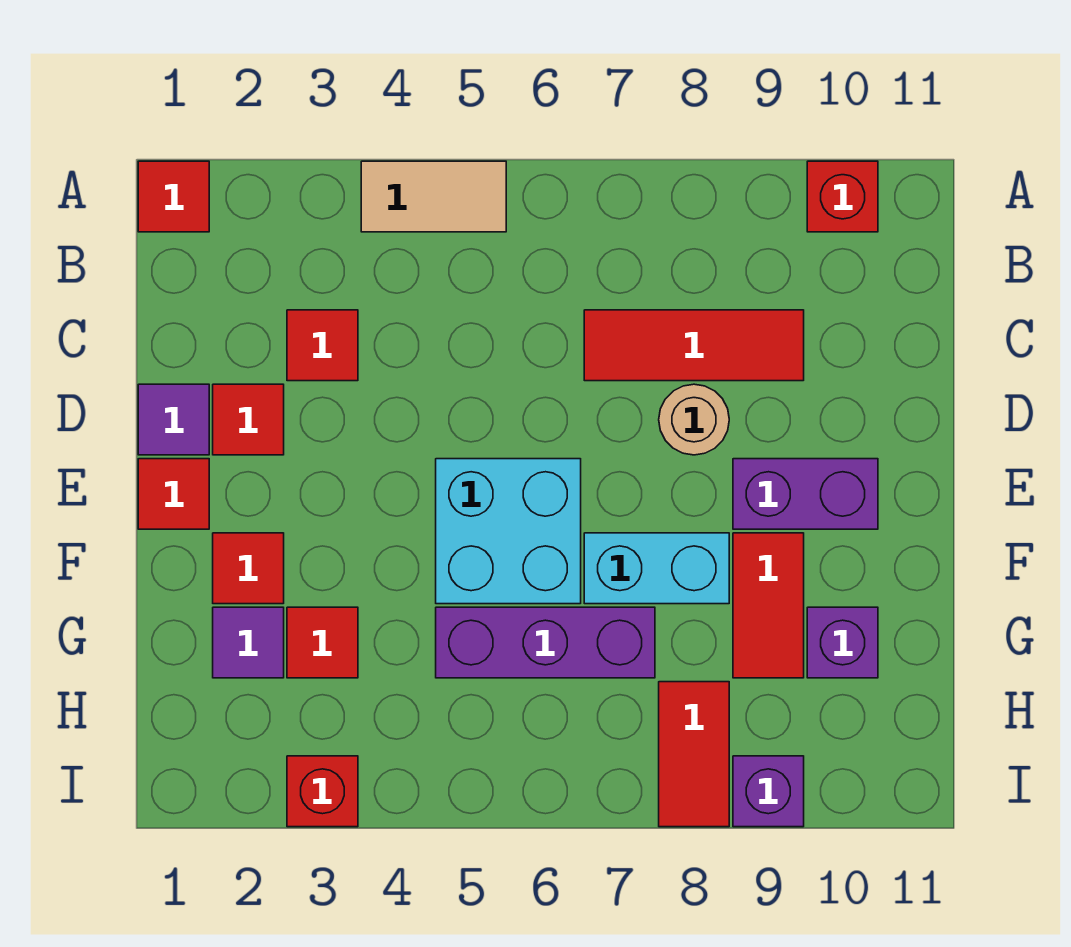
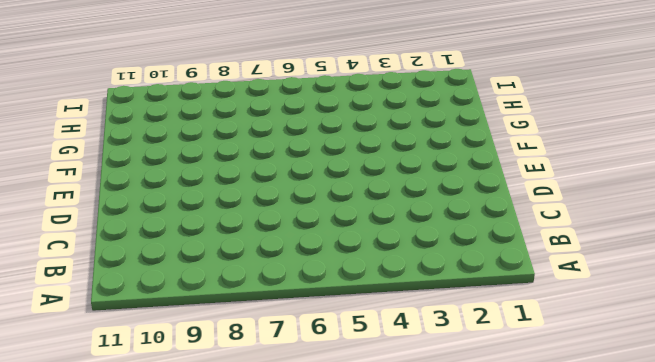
none -> red tile A1 level 1
none -> tan tile A4:A5 level 1
none -> red brick A10 level 1

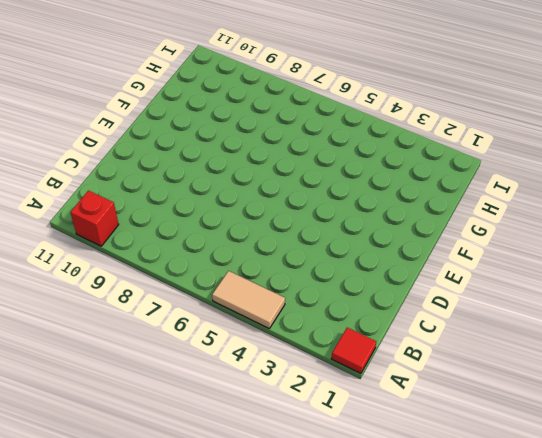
none -> red tile C3 level 1
none -> red tile C7:C9 level 1
none -> purple tile D1 level 1

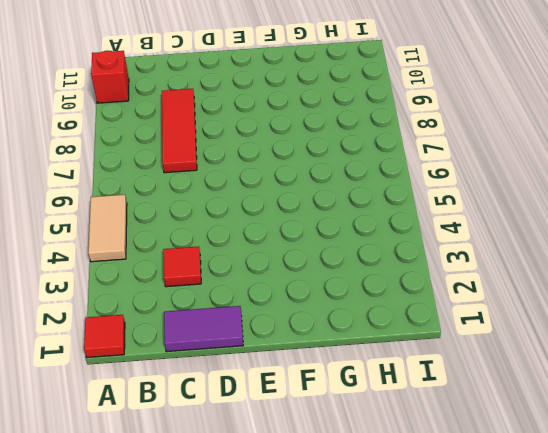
purple tile C1:D1 level 1 -> purple tile D1 level 1
none -> red tile D2 level 1
none -> tan round brick D8 level 1
none -> red tile E1 level 1

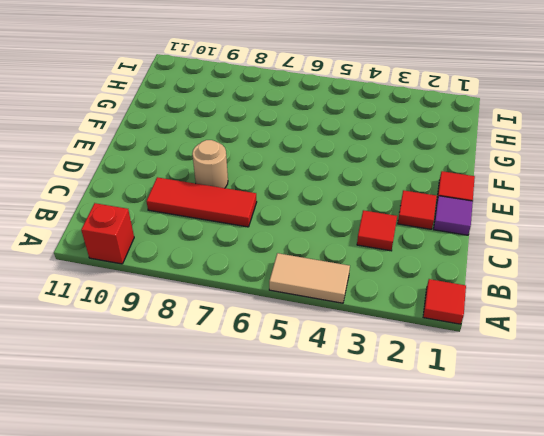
none -> cyan brick E5:F6 level 1
none -> purple brick E9:E10 level 1
none -> red tile F2 level 1

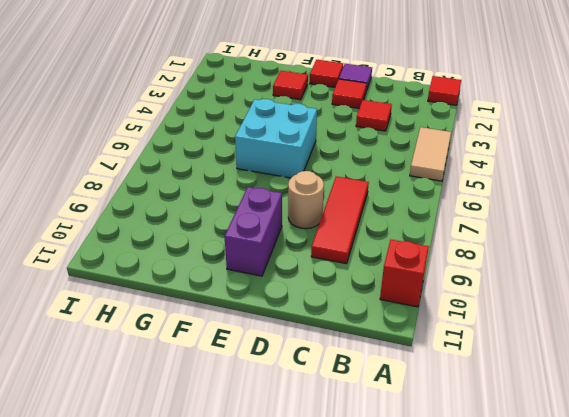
none -> cyan brick F7:F8 level 1
none -> red tile F9:G9 level 1
none -> purple tile G2 level 1

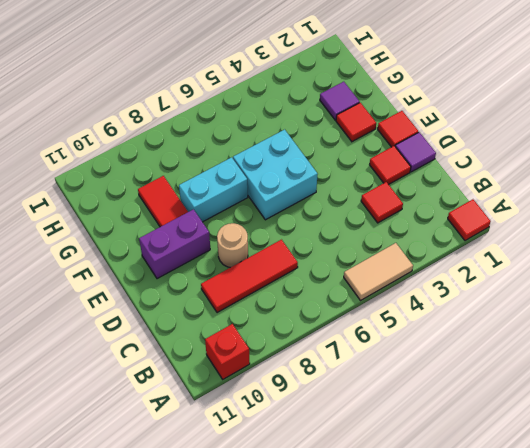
none -> red tile G3 level 1
none -> purple brick G5:G7 level 1
none -> purple brick G10 level 1

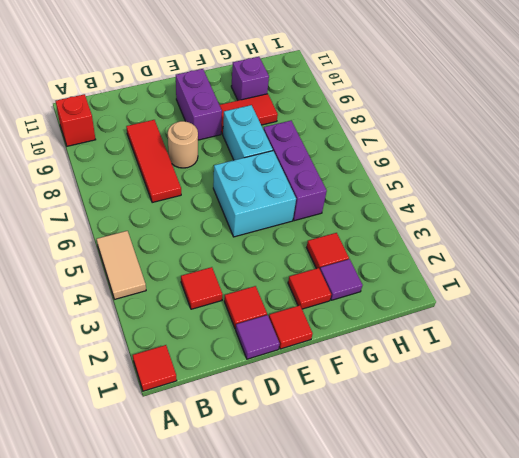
none -> red tile H8:I8 level 1
none -> red brick I3 level 1
none -> purple brick I9 level 1

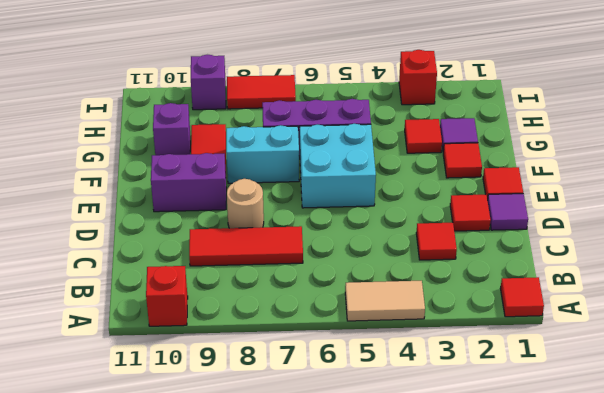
red tile I7:I8 level 1 -> red tile H8:I8 level 1

